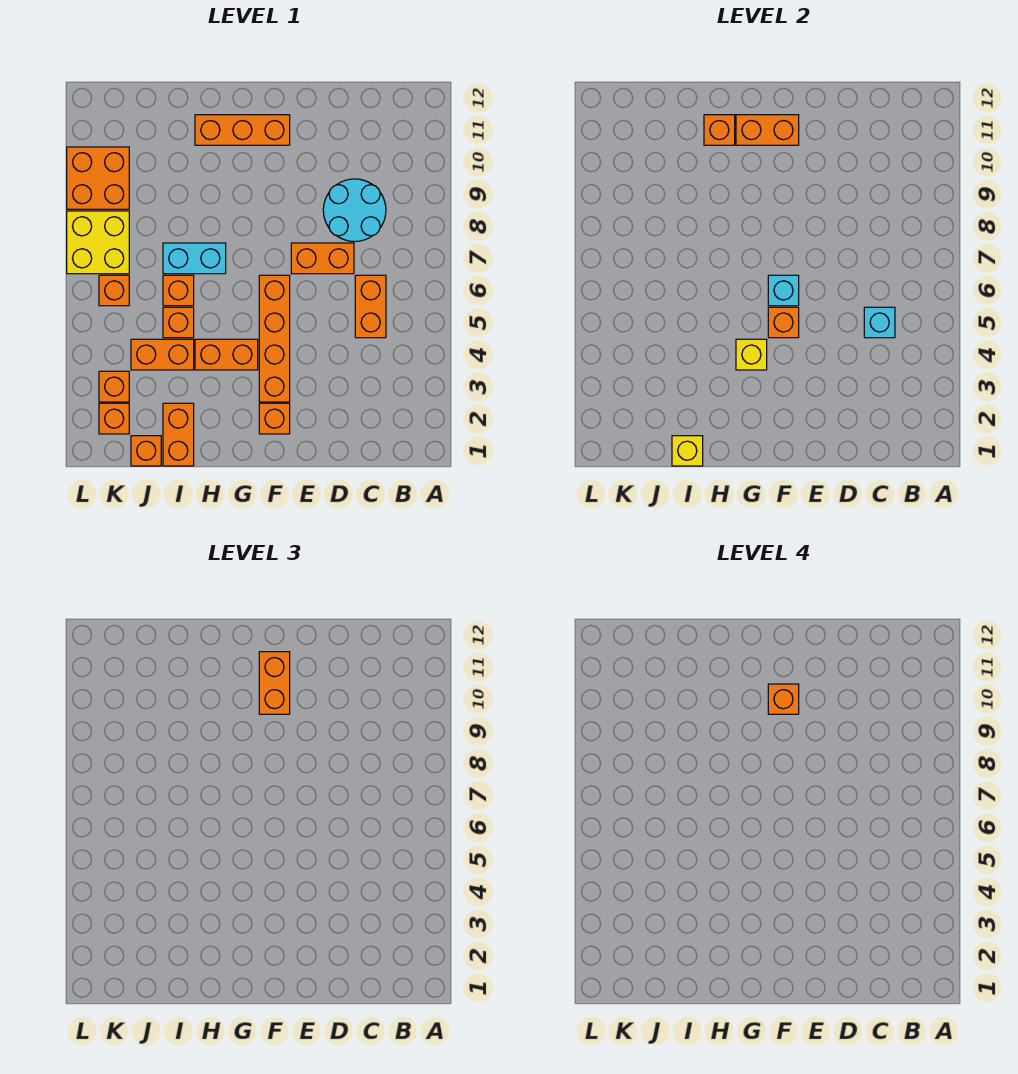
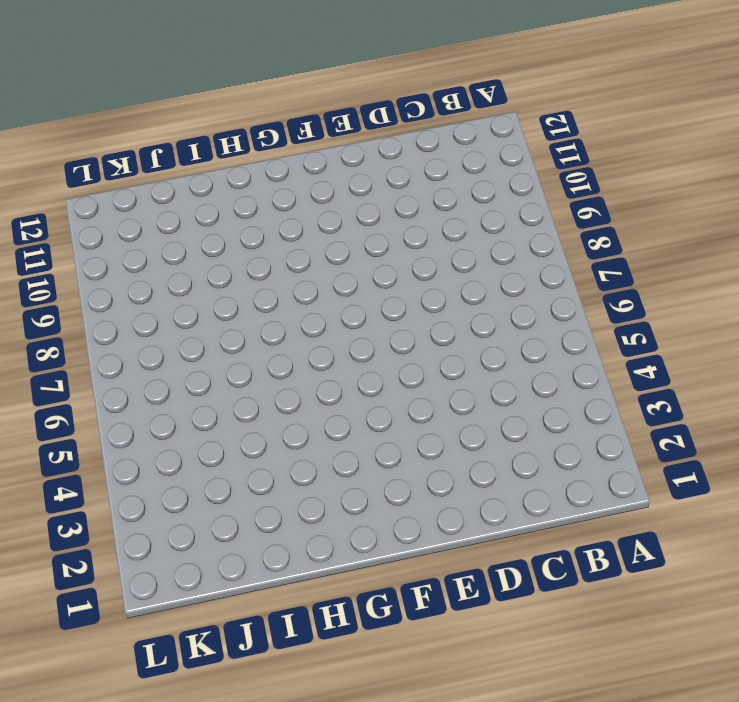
none -> orange brick C5:C6 level 1
none -> cyan round brick C8:D9 level 1
none -> orange brick D7:E7 level 1

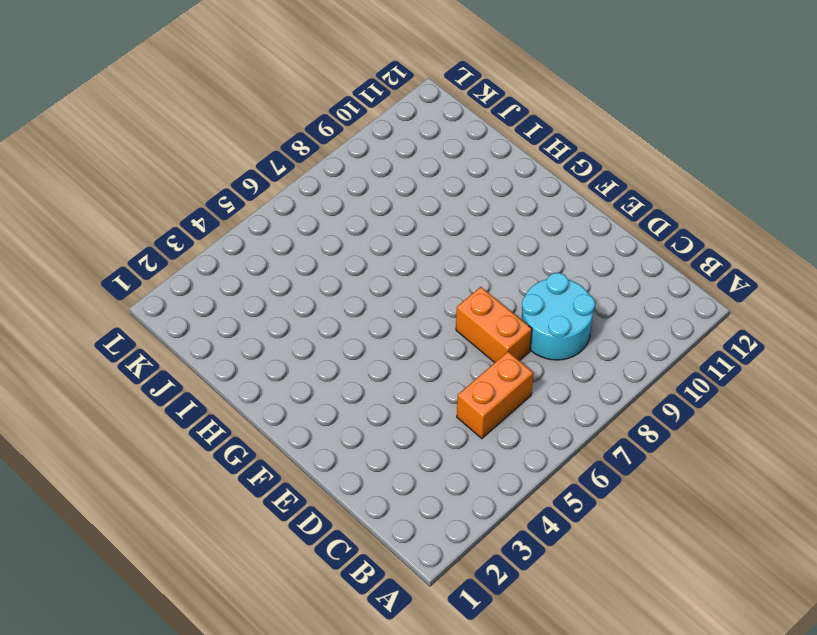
none -> orange brick F2 level 1
none -> orange brick F3:F6 level 1
none -> orange brick F11:H11 level 1

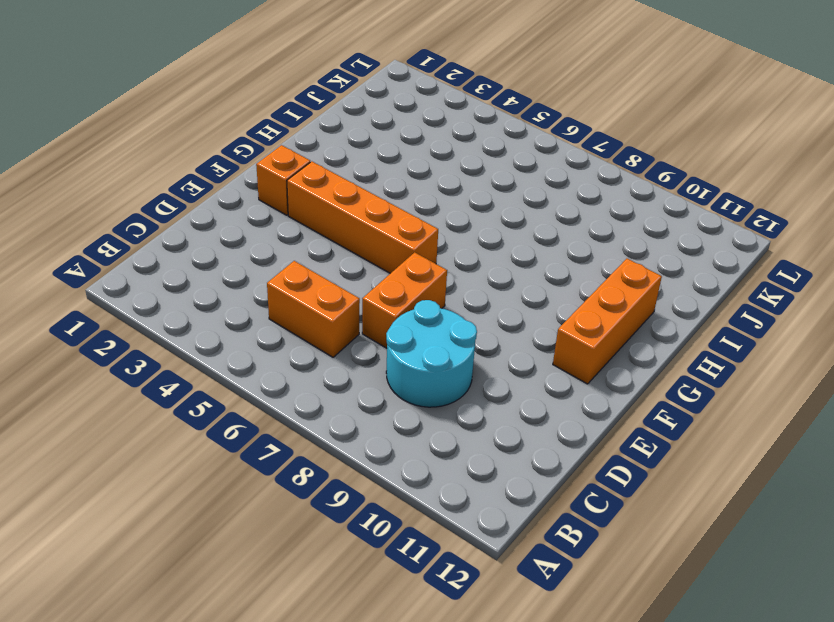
none -> orange brick G4:H4 level 1
none -> cyan brick H7:I7 level 1
none -> orange brick I1:I2 level 1

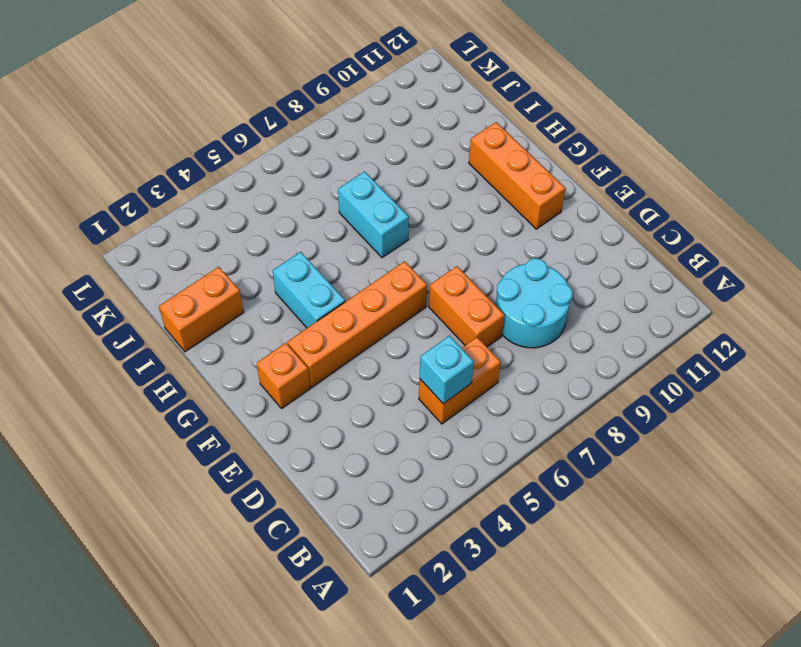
cyan brick G4:H4 level 1 -> orange brick G4:H4 level 1
none -> orange brick I4:J4 level 1
none -> orange brick I5 level 1
none -> orange brick I6 level 1

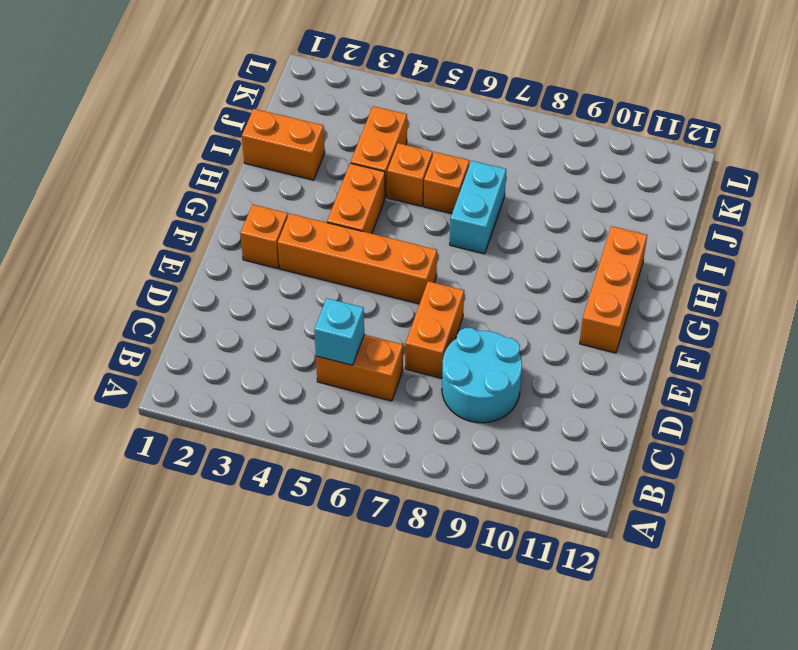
none -> orange brick J1 level 1
none -> orange brick K2 level 1
none -> orange brick K3 level 1

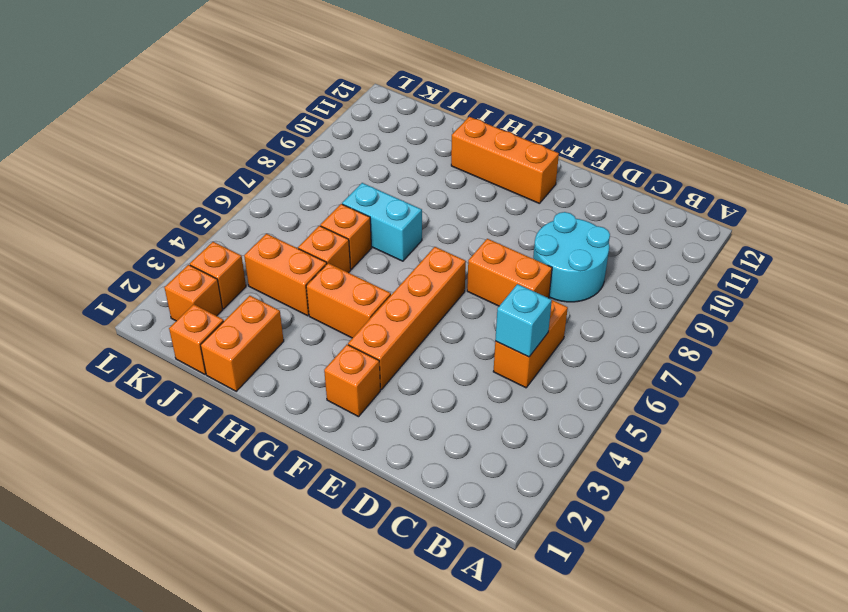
none -> orange brick K6 level 1
none -> yellow brick K7:L8 level 1
none -> orange brick K9:L10 level 1

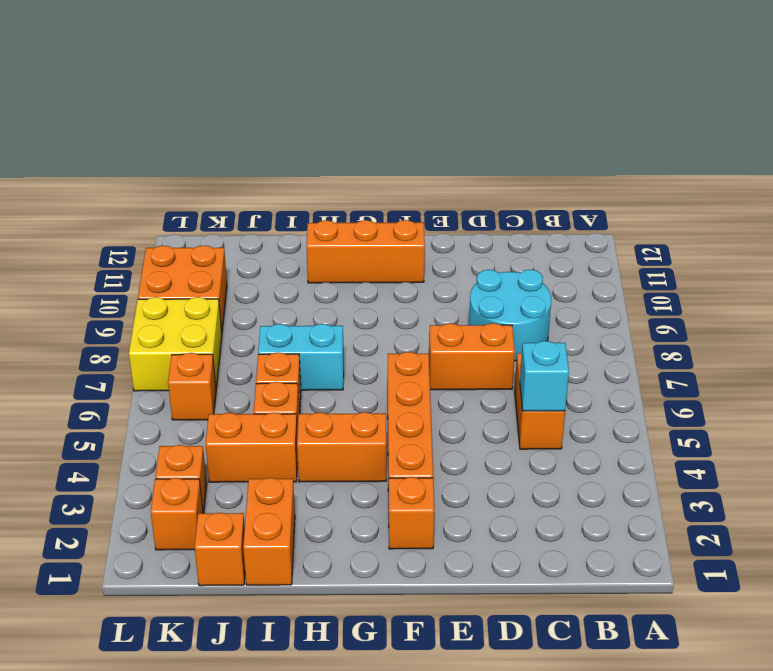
none -> orange brick F5 level 2
none -> cyan brick F6 level 2
none -> orange brick F11:G11 level 2

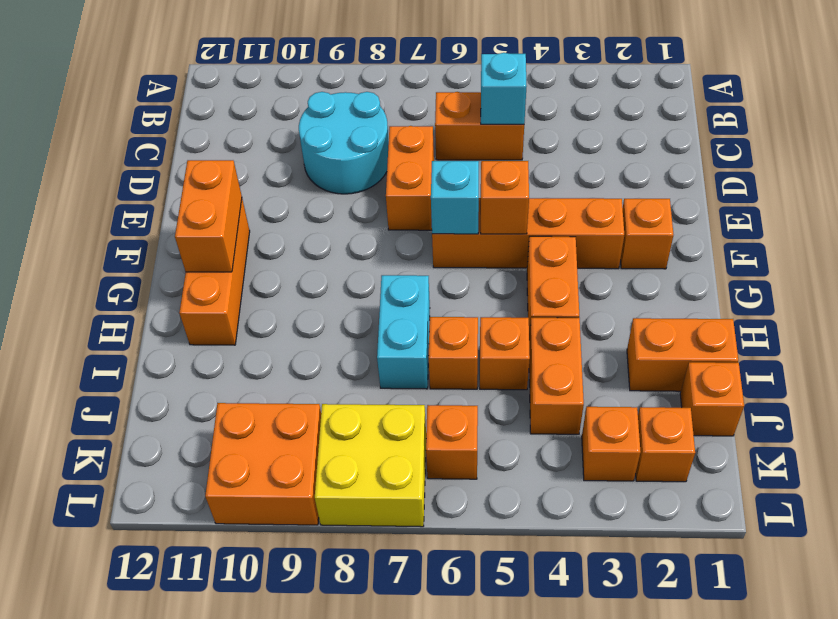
none -> yellow brick G4 level 2
none -> orange brick H11 level 2
none -> yellow brick I1 level 2

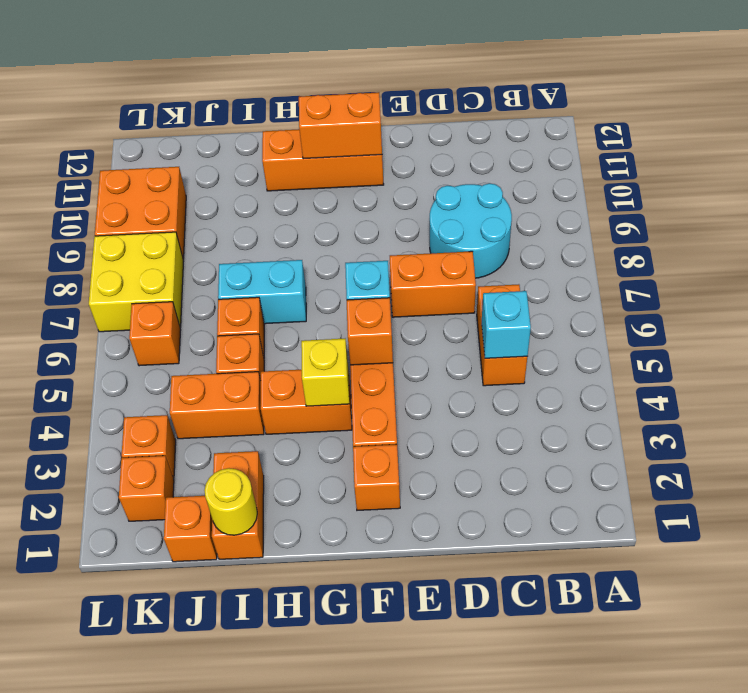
yellow round brick I1 level 2 -> yellow brick I1 level 2
none -> orange brick H11 level 2
none -> orange brick F10:F11 level 3
none -> orange brick F10 level 4

